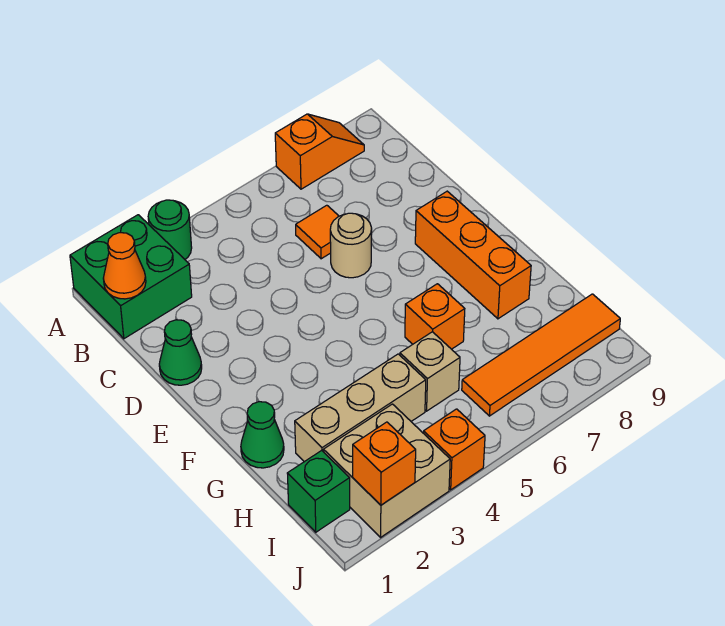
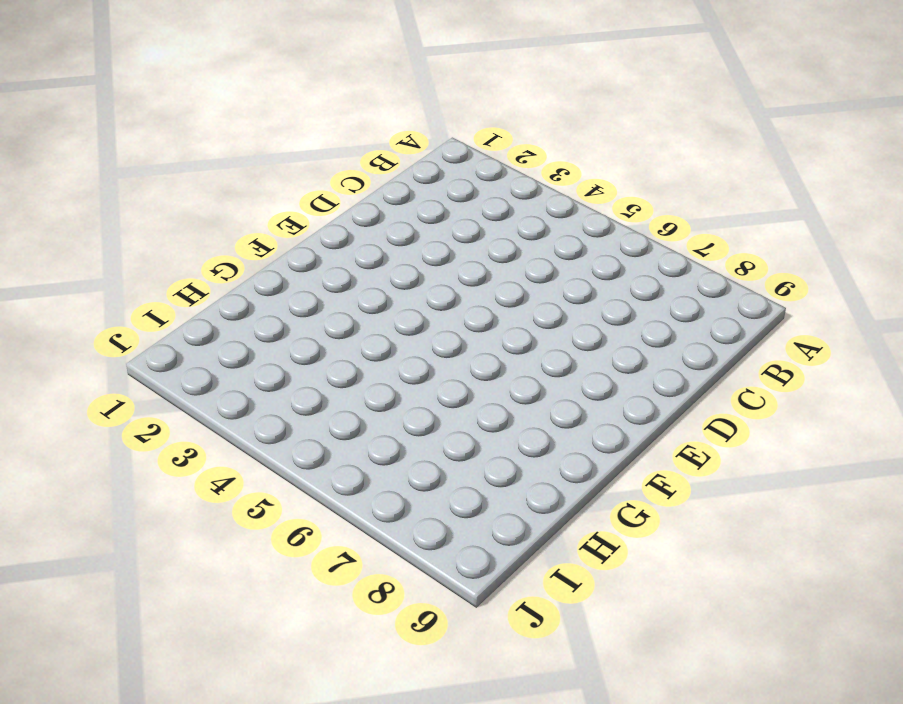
none -> green brick A1:B2 level 1
none -> green round brick A3 level 1
none -> orange slope A7:A8 level 1 top 7

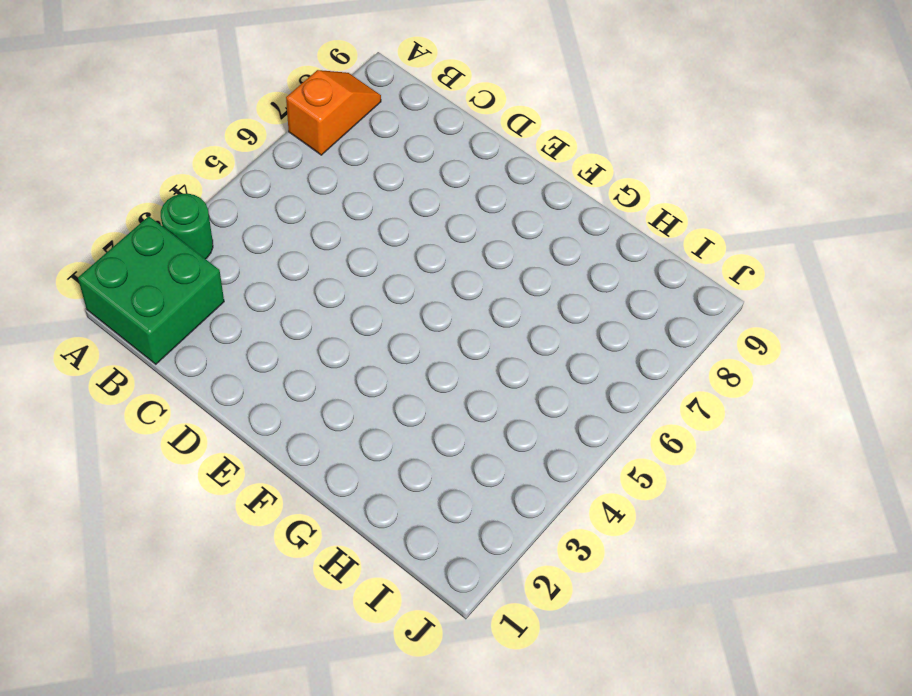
none -> orange tile C6 level 1
none -> green cone D1 level 1
none -> tan round brick D6 level 1

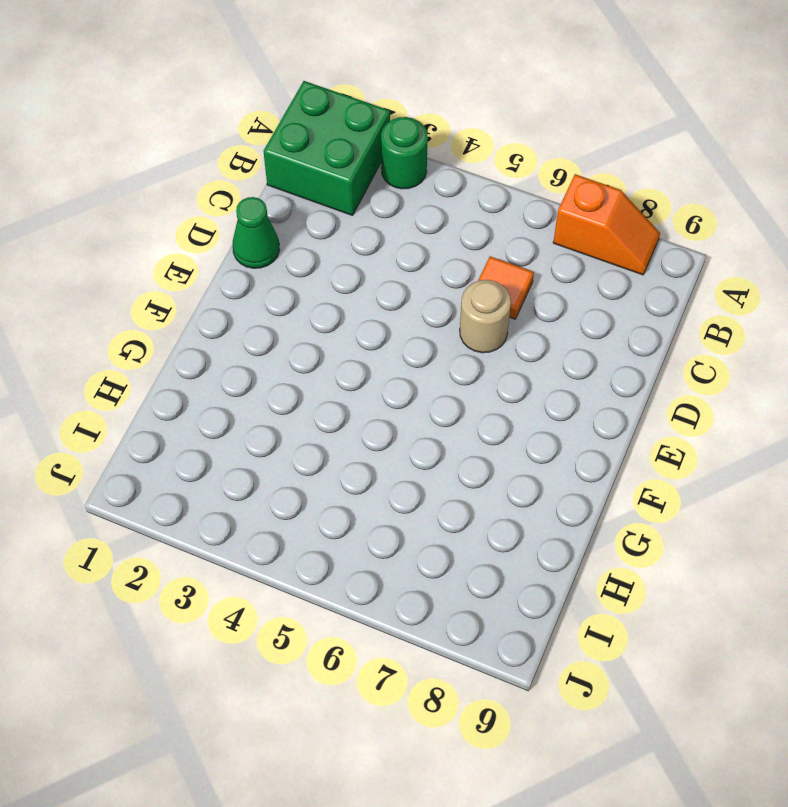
none -> orange brick E8:G8 level 1
none -> green cone G1 level 1
none -> orange brick G6 level 1

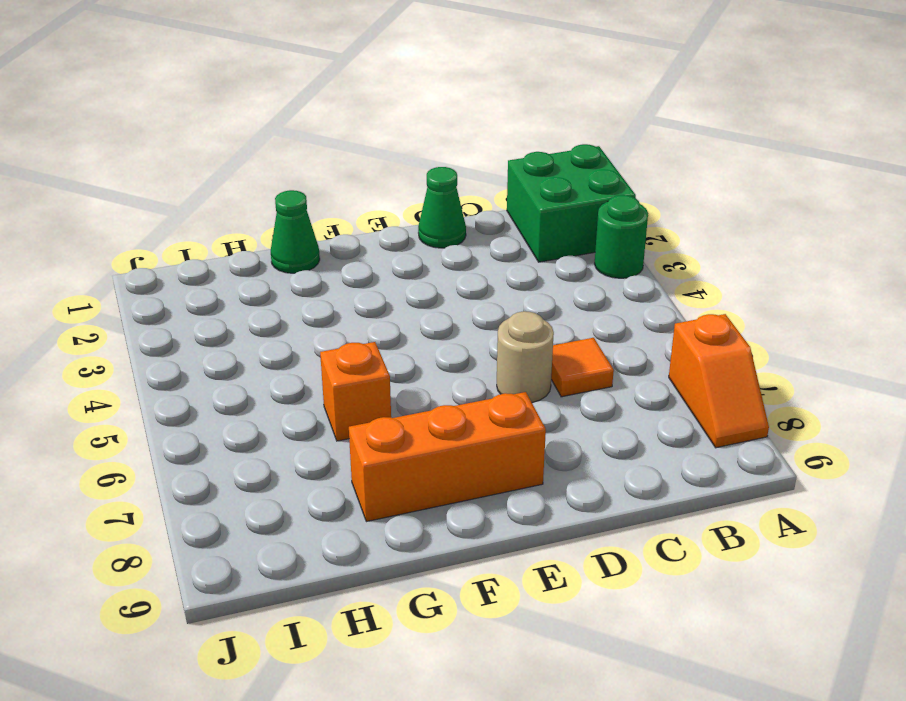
none -> tan brick H2:H4 level 1
none -> tan brick H5 level 1
none -> green brick I1 level 1

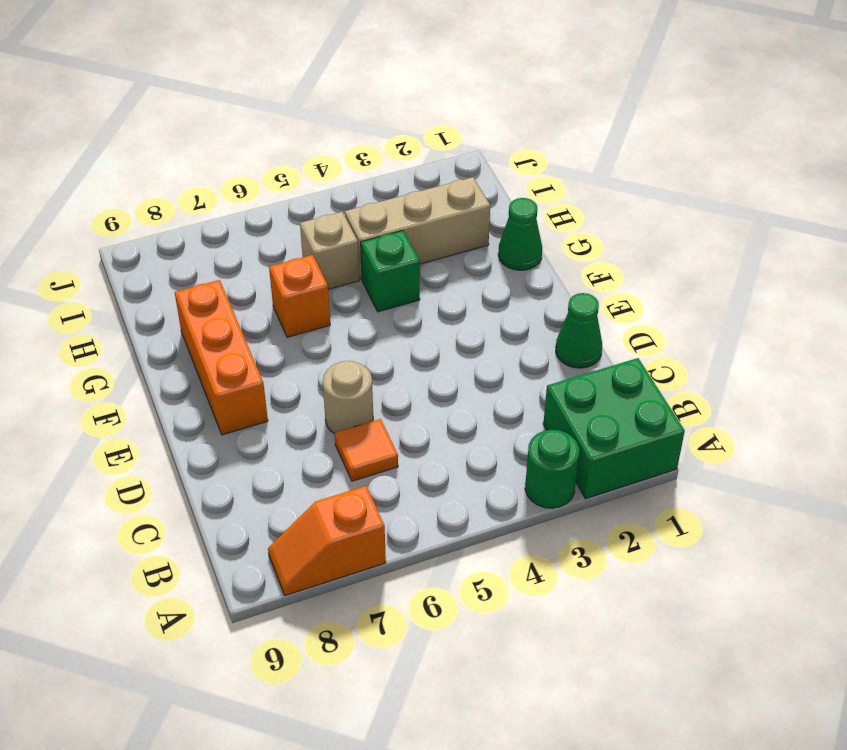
green brick G4 level 1 -> green brick I1 level 1
none -> tan brick I2:J3 level 1
none -> orange tile I6:I9 level 1
none -> orange brick J4 level 1

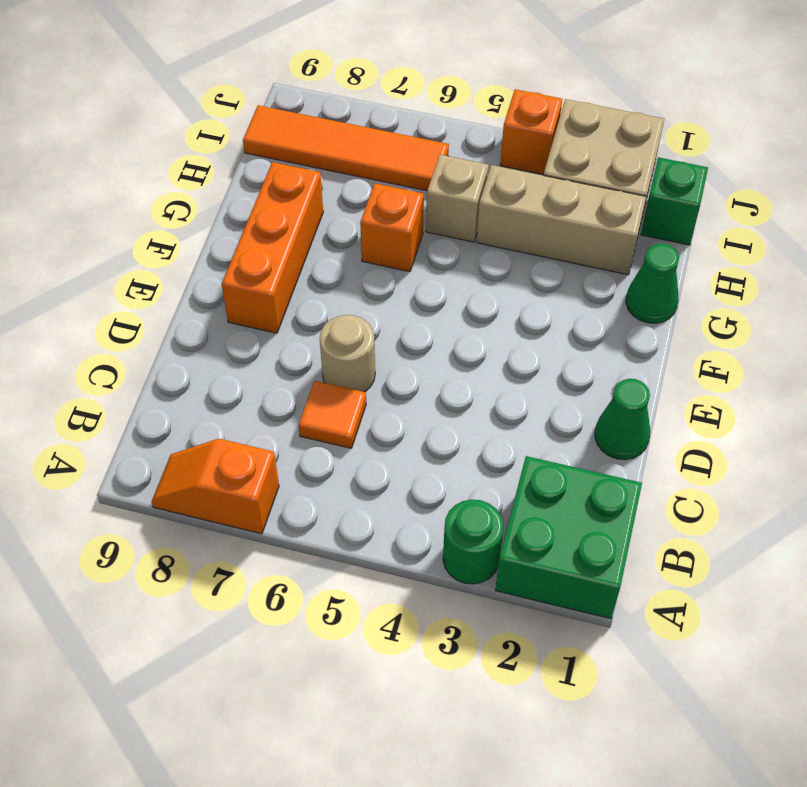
none -> orange cone B1 level 2
none -> orange brick J2 level 2

